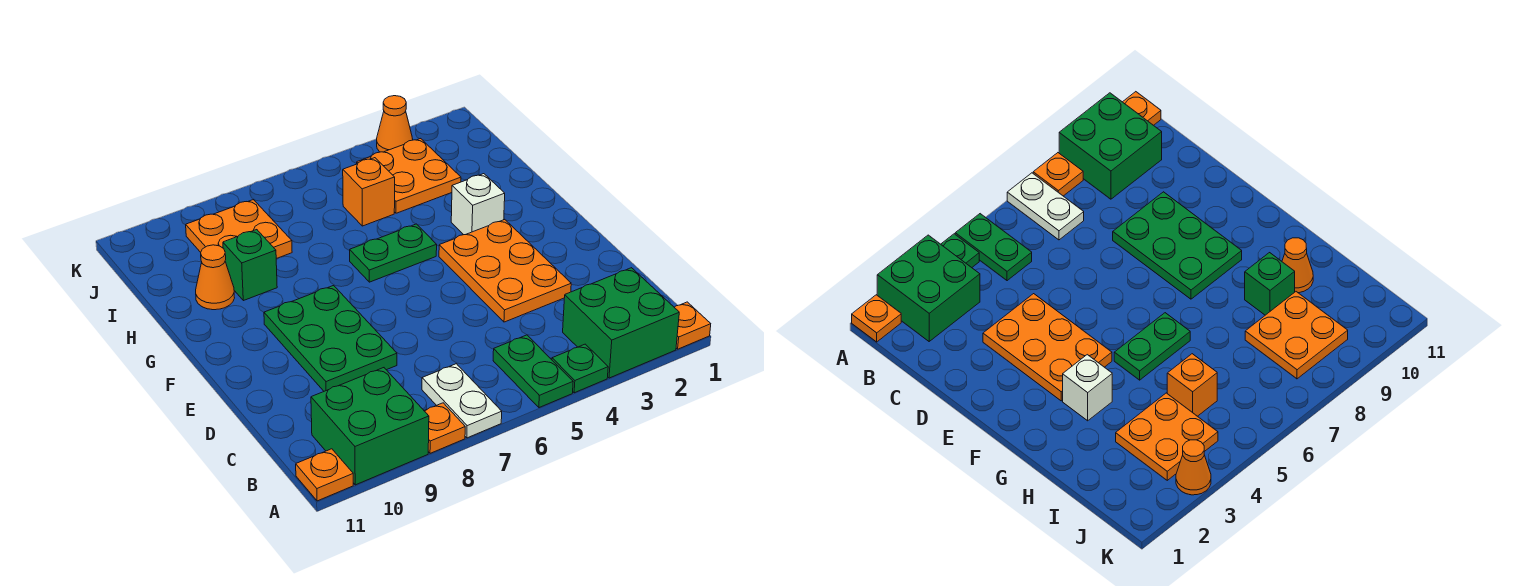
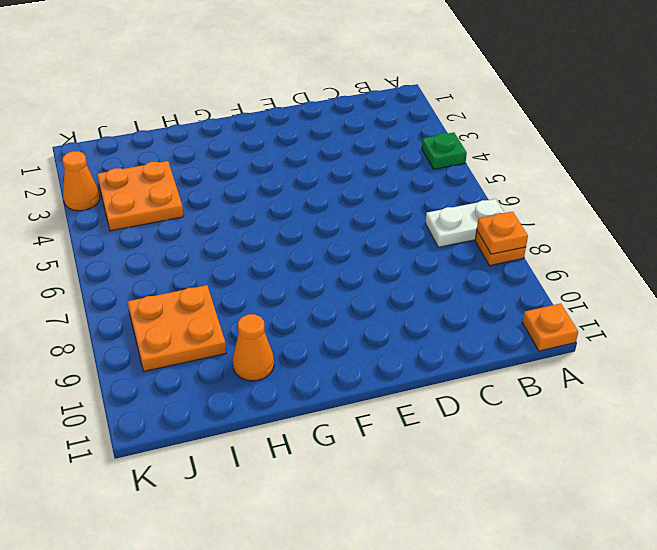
orange plate A8 level 2 -> orange plate A1 level 1
none -> green brick A2:B3 level 1
none -> green plate A5:B5 level 1
none -> green brick A9:B10 level 1

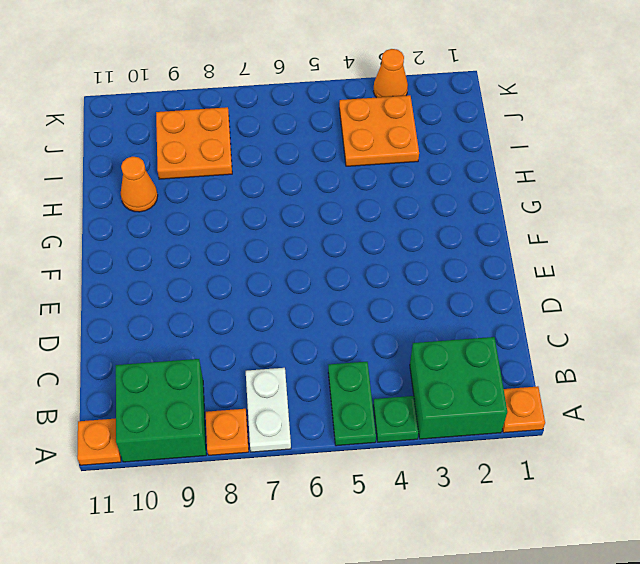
none -> orange plate D3:F4 level 1
none -> green plate D8:F9 level 1
none -> white brick G3 level 1

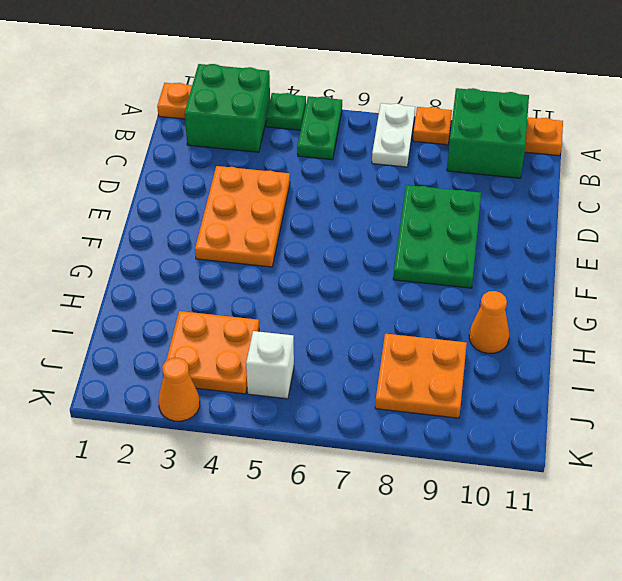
white brick J5 level 1 -> white brick G3 level 1
none -> green plate G5:G6 level 1
none -> green brick H9 level 1
none -> orange brick I5 level 1

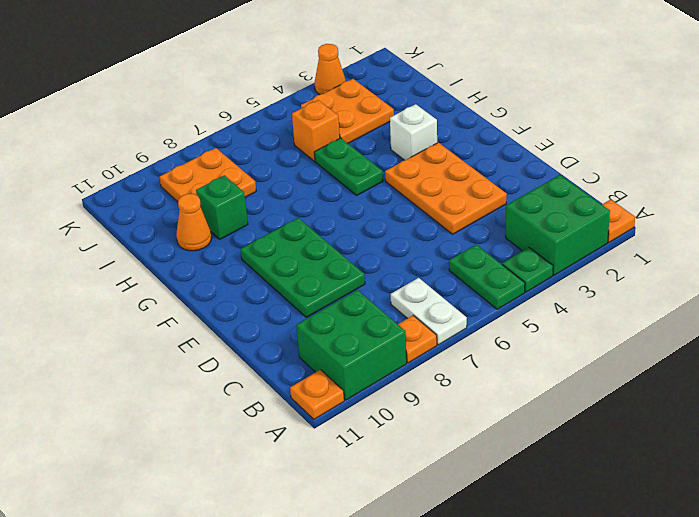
green plate G5:H5 level 1 -> green plate G5:G6 level 1

